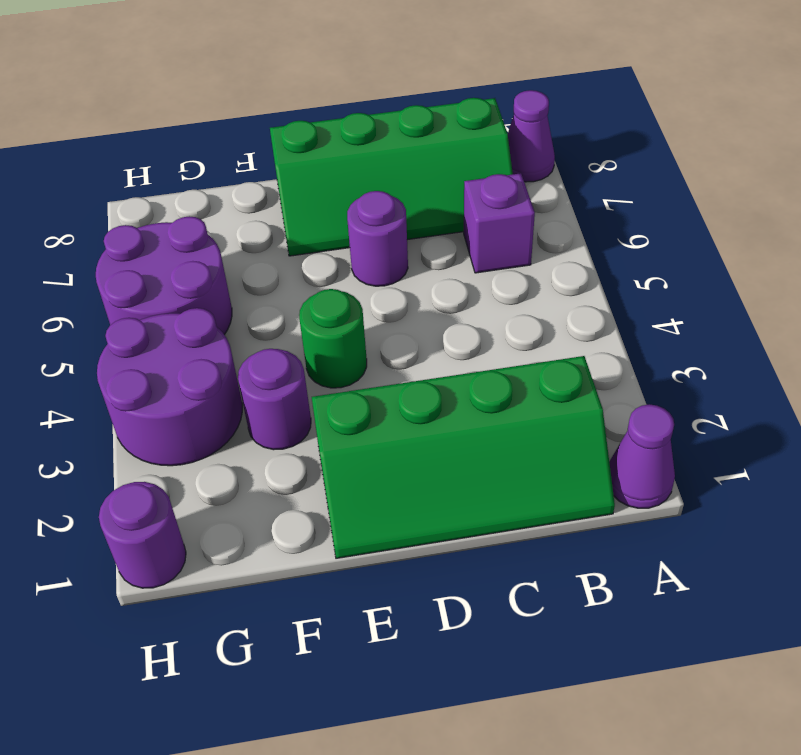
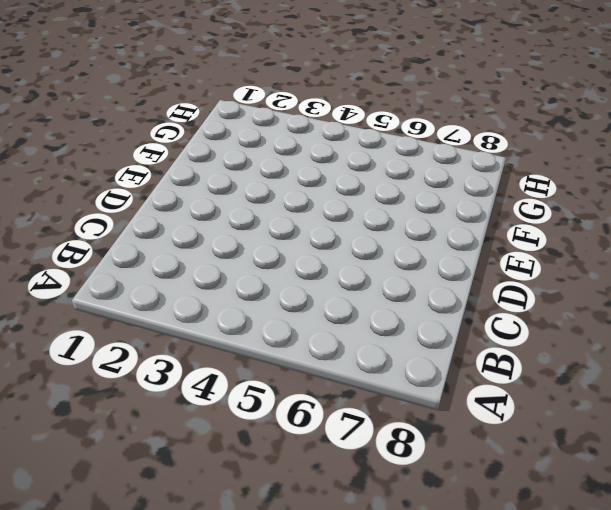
none -> purple cone A1 level 1
none -> purple cone A8 level 1

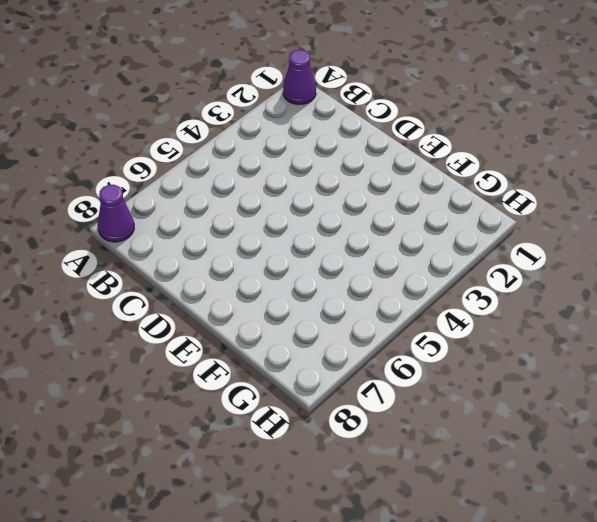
none -> green slope B1:E2 level 1 top 2
none -> purple brick B6 level 1

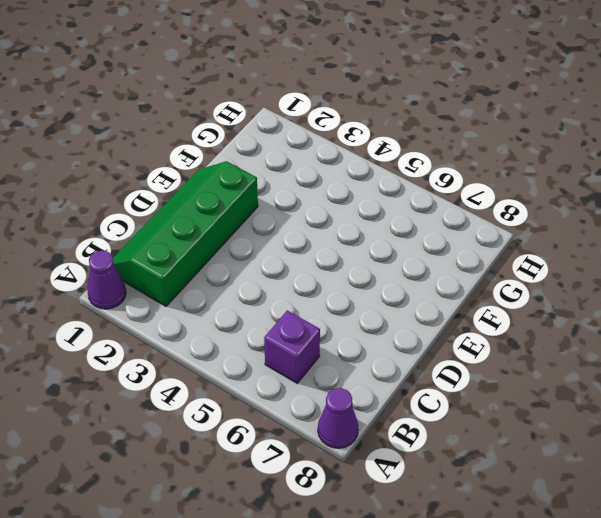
none -> green slope B7:E8 level 1 top 8
none -> purple round brick D6 level 1

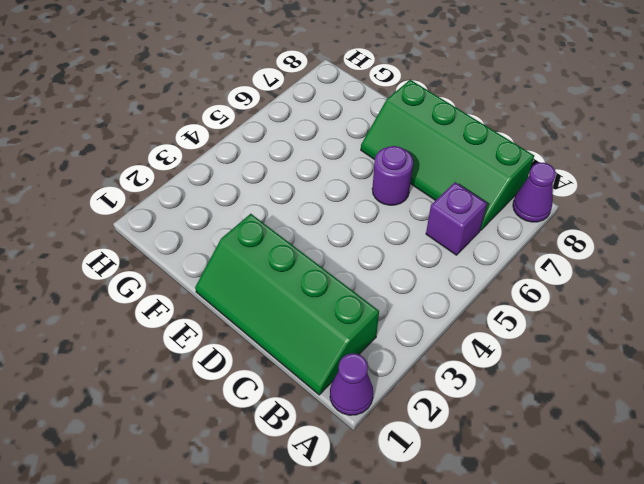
none -> green round brick E4 level 1
none -> purple round brick F3 level 1

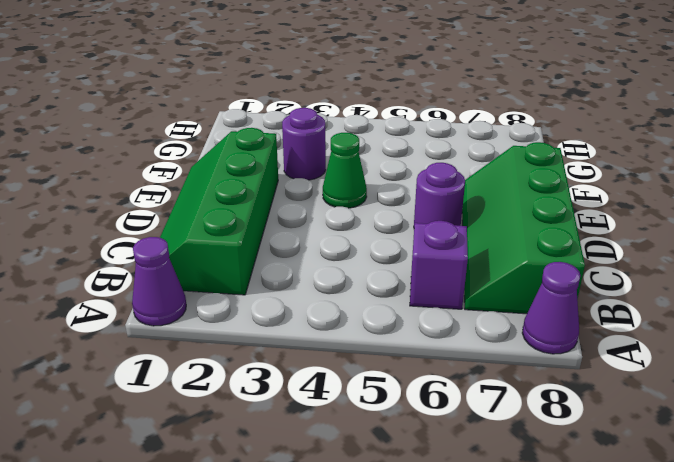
green cone E4 level 1 -> green round brick E4 level 1
none -> purple round brick G3:H4 level 1
none -> purple round brick G5:H6 level 1

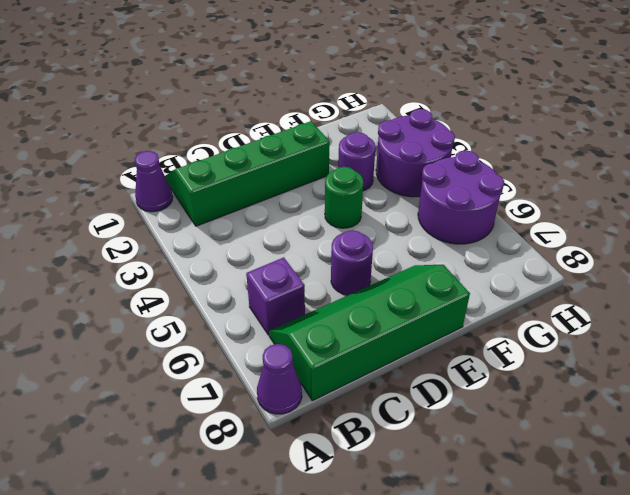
none -> purple round brick H1 level 1

